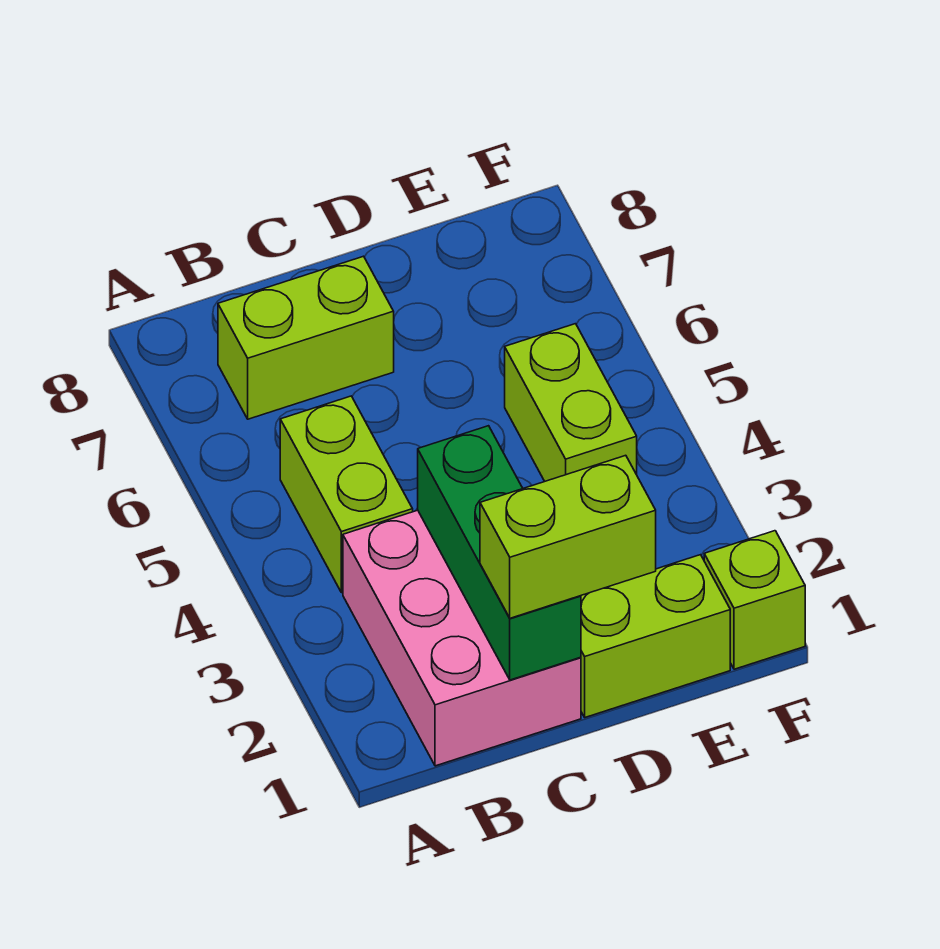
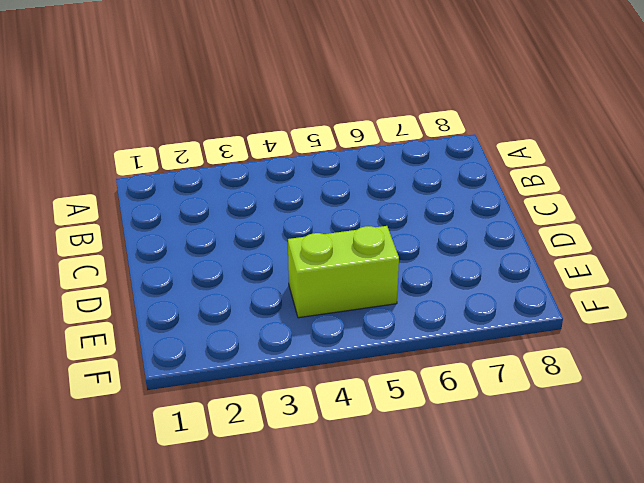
none -> pink brick B1:C3 level 1
none -> lime brick B4:B5 level 1

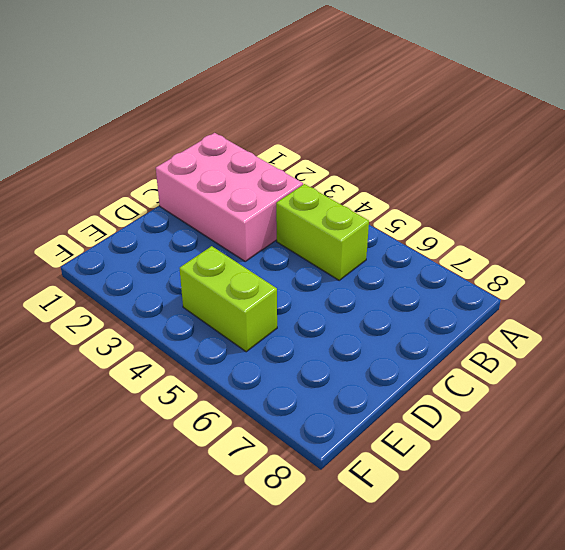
none -> lime brick B7:C7 level 1
none -> lime brick D1:E1 level 1

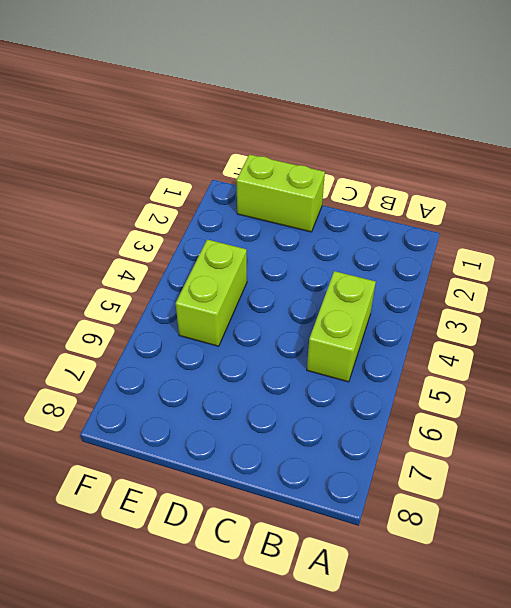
none -> pink brick B1:C3 level 1
none -> lime brick B7:C7 level 1

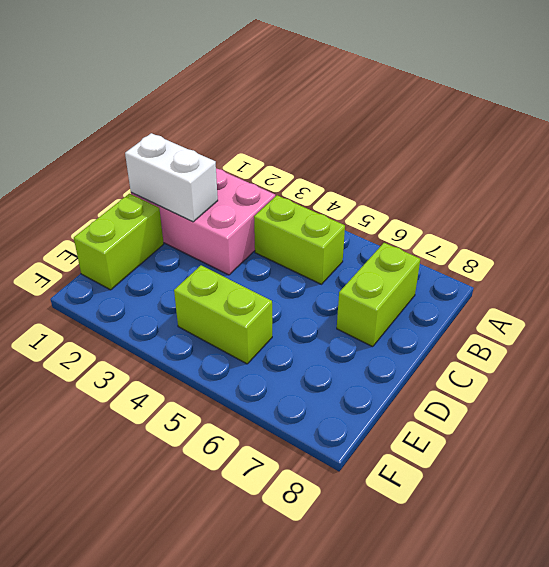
white brick C1:C2 level 2 -> green brick C1:C3 level 2
none -> lime brick F1 level 1
none -> lime brick C1:D1 level 3

